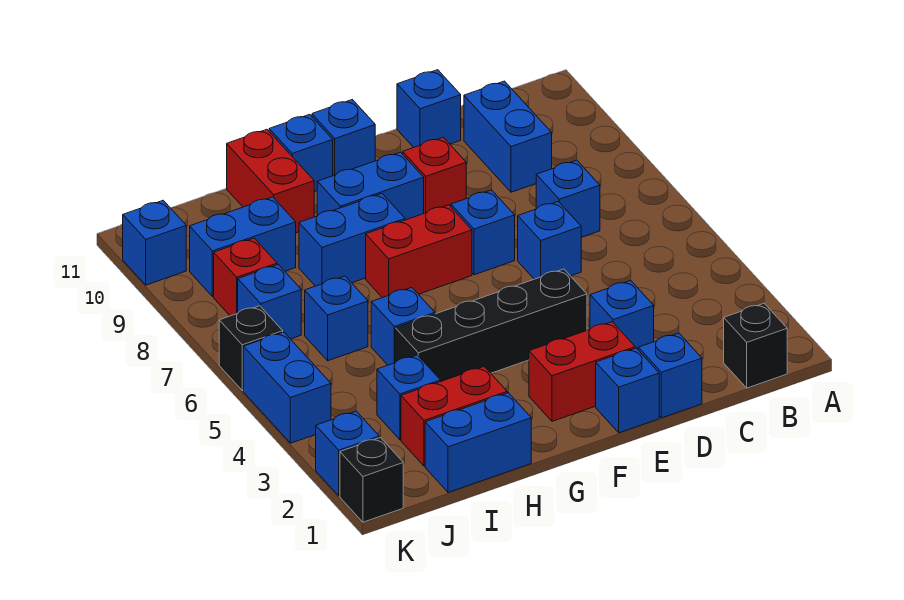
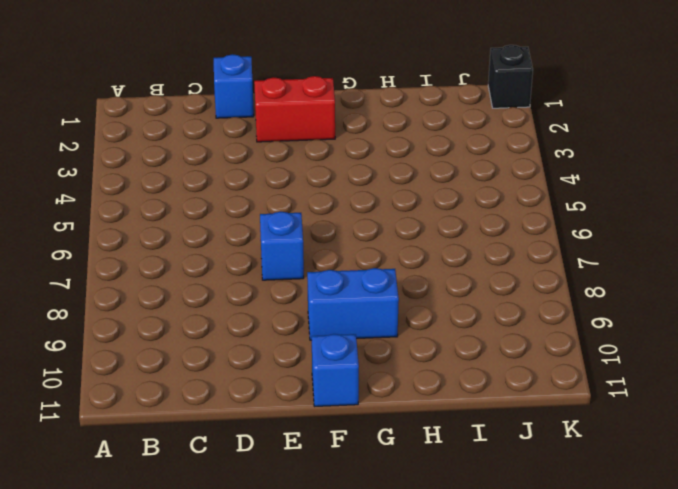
none -> black brick B1 level 1
none -> blue brick C7 level 1
none -> blue brick C9:C10 level 1
none -> blue brick D3 level 1

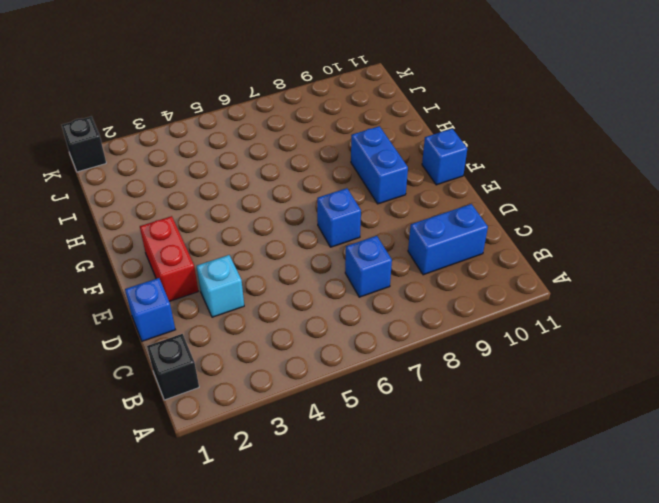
cyan brick D3 level 1 -> blue brick D3 level 1
none -> blue brick D6 level 1
none -> blue brick D11 level 1
none -> blue brick E1 level 1
none -> black brick E4:H4 level 1

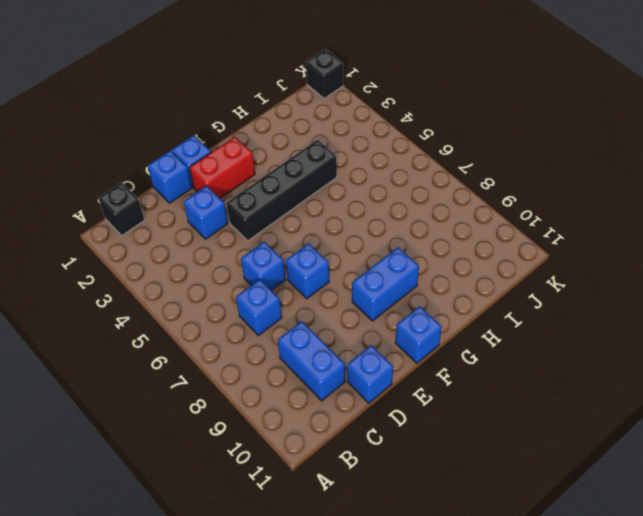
none -> red brick E9 level 1
none -> red brick F7:G7 level 1
none -> blue brick G8:H8 level 1
none -> blue brick G11 level 1

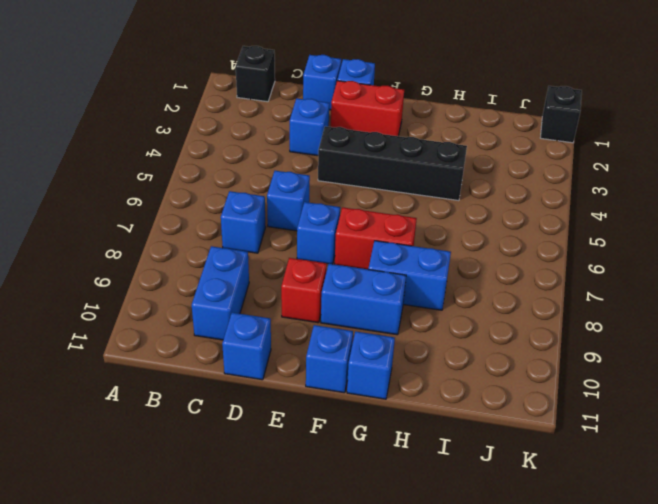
none -> blue brick H1:I1 level 1
none -> red brick H2:I2 level 1
none -> blue brick H5 level 1
none -> red brick H10:H11 level 1

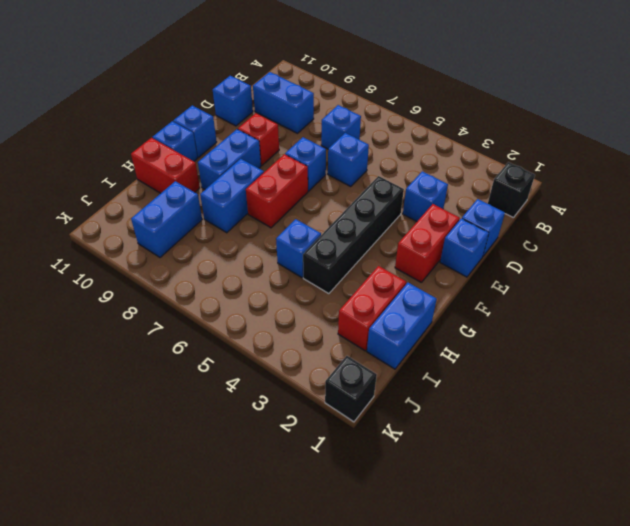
none -> blue brick I3 level 1
none -> blue brick I6 level 1
none -> blue brick J7 level 1
none -> red brick J8 level 1

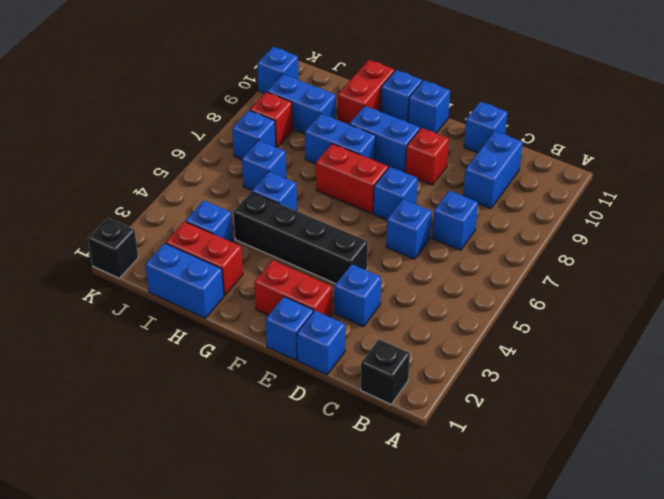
none -> blue brick K2 level 1
none -> blue brick K4:K5 level 1
none -> black brick K6 level 1

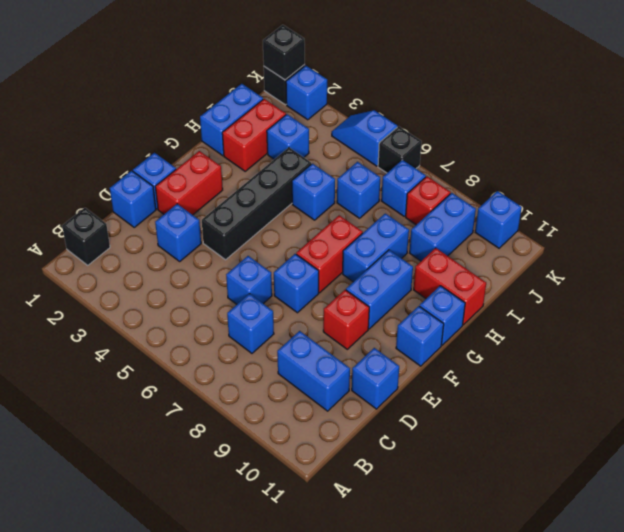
black brick K1 level 2 -> none
blue slope K4:K5 level 1 top 5 -> blue brick K4:K5 level 1

